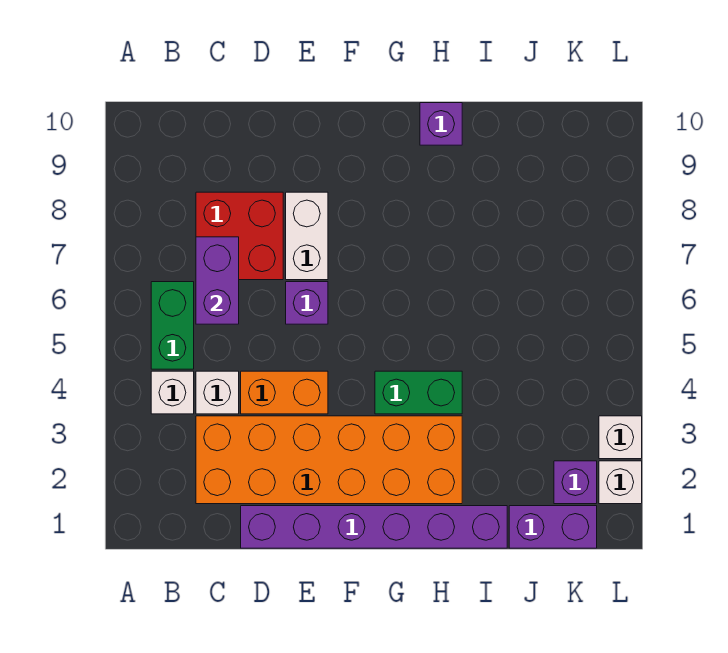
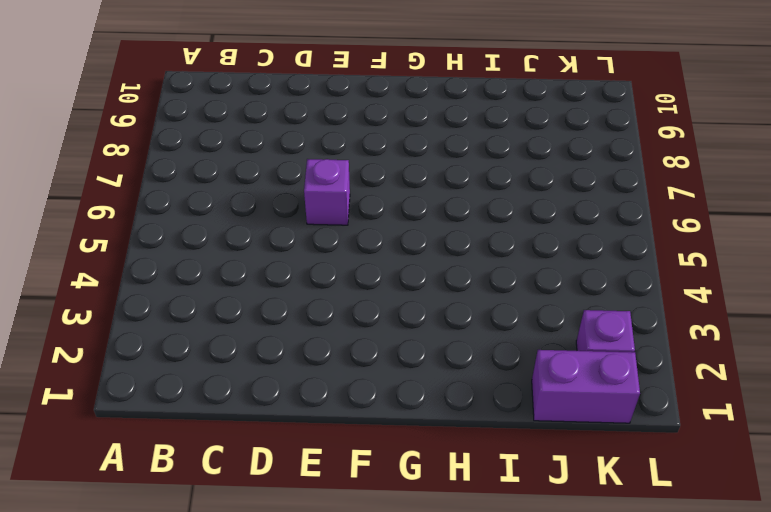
none -> white brick B4 level 1
none -> green brick B5:B6 level 1
none -> orange brick C2:H3 level 1

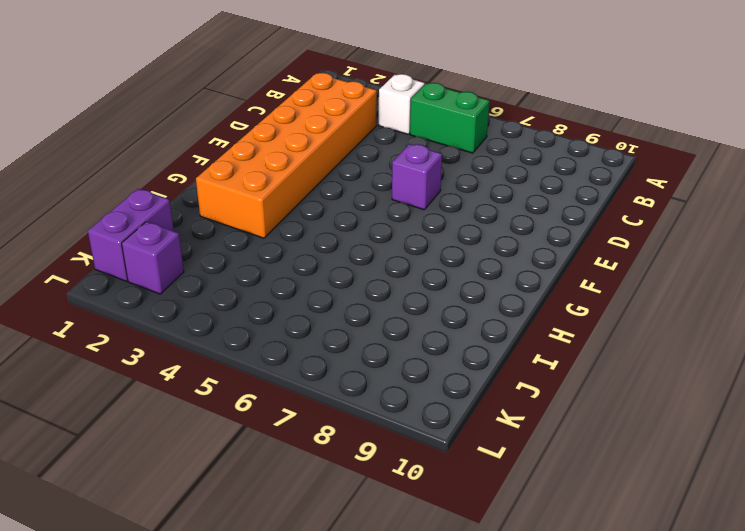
none -> white brick C4 level 1
none -> red brick C7:D8 level 1
none -> purple brick D1:I1 level 1

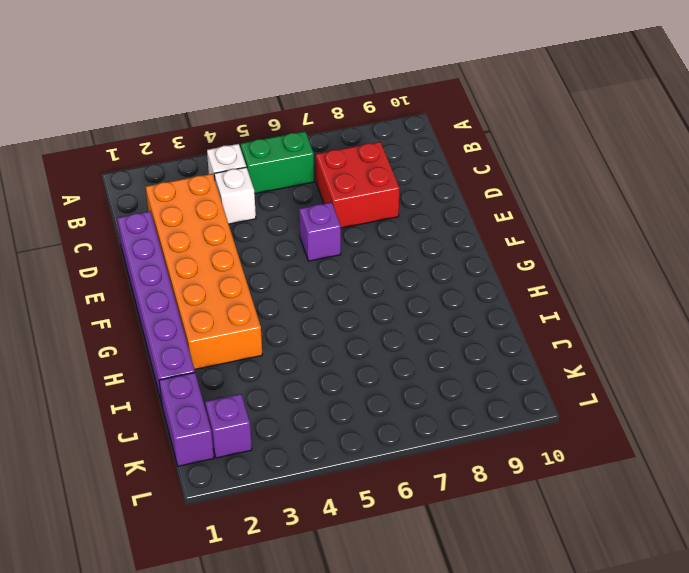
none -> orange brick D4:E4 level 1
none -> white brick E7:E8 level 1
none -> green brick G4:H4 level 1

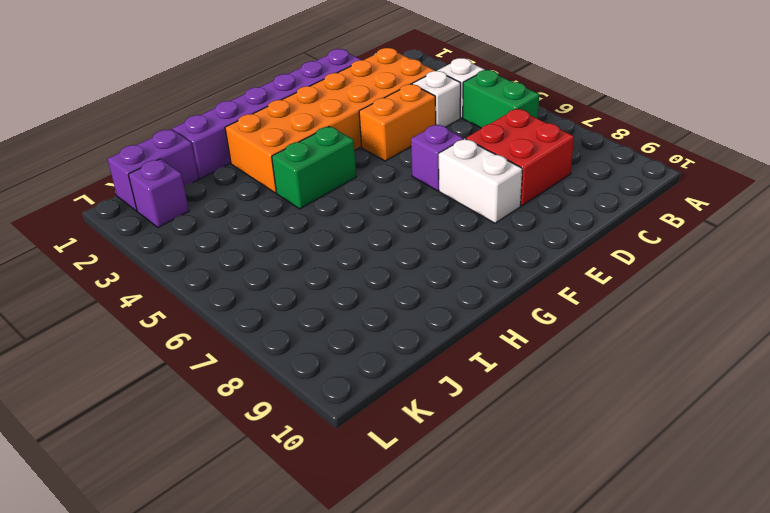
none -> purple brick H10 level 1
none -> white brick L2 level 1
none -> white brick L3 level 1

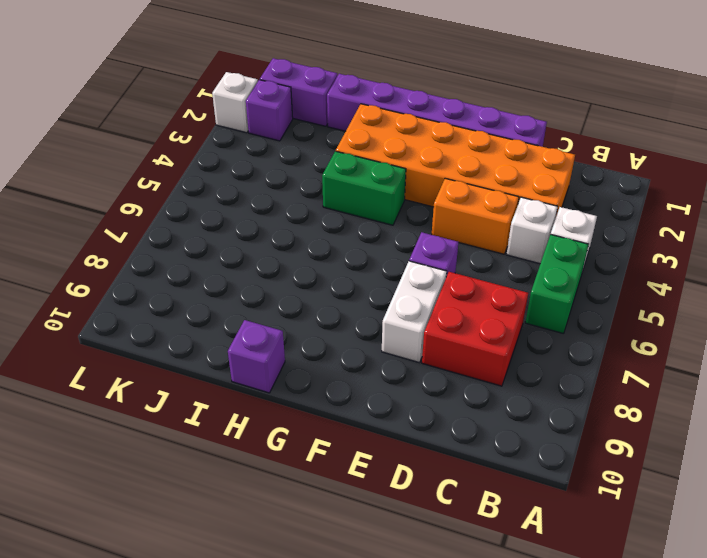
none -> white brick L3 level 1
none -> purple brick C6:C7 level 2

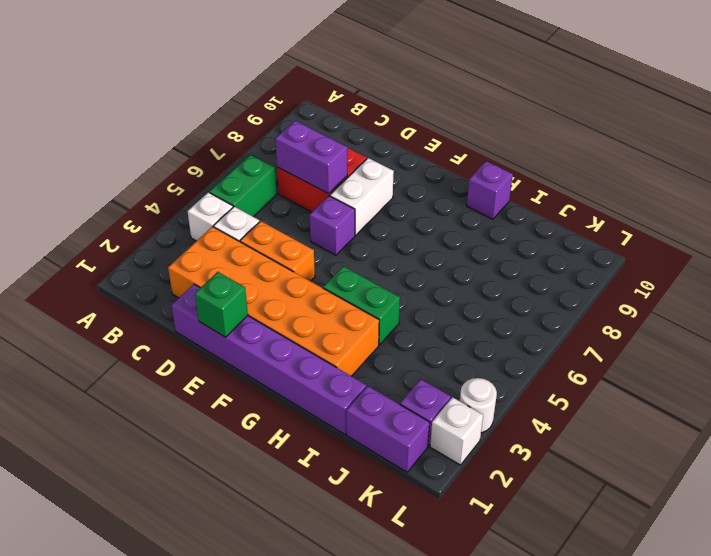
purple brick C7:D7 level 2 -> purple brick C6:C7 level 2
green brick E1 level 2 -> none
white round brick L3 level 1 -> white brick L3 level 1

